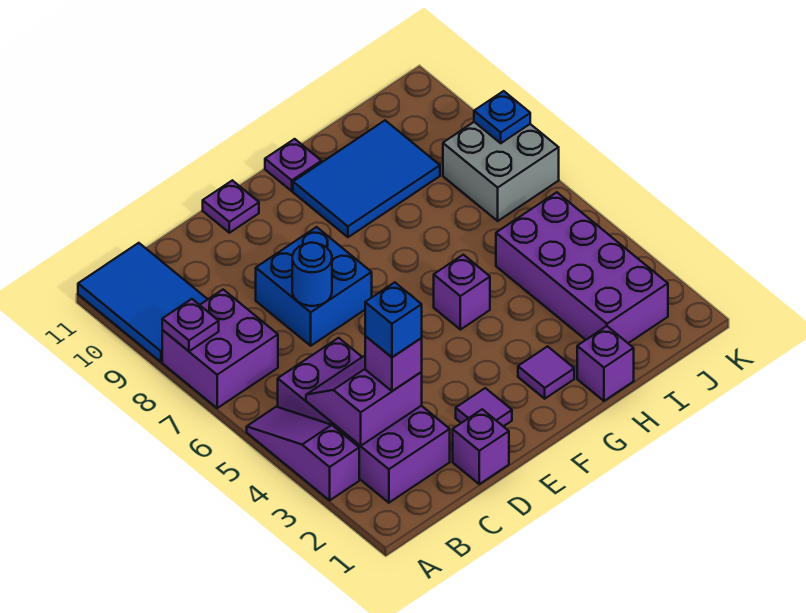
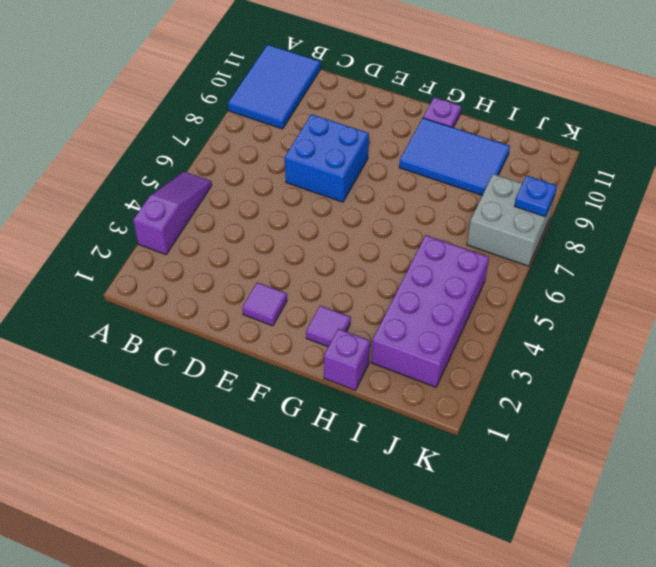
none -> purple brick A7:B8 level 1
none -> purple brick B2:C5 level 1
none -> purple brick D1 level 1

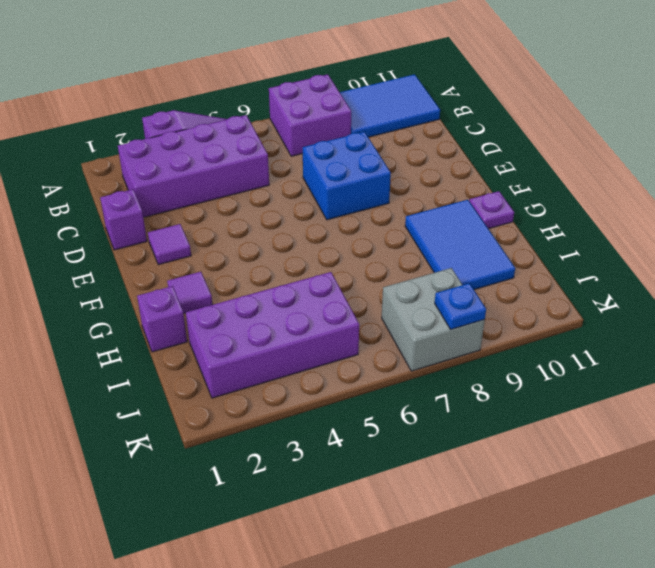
none -> purple plate E11 level 1
none -> purple brick G5 level 1
none -> purple plate A8 level 2

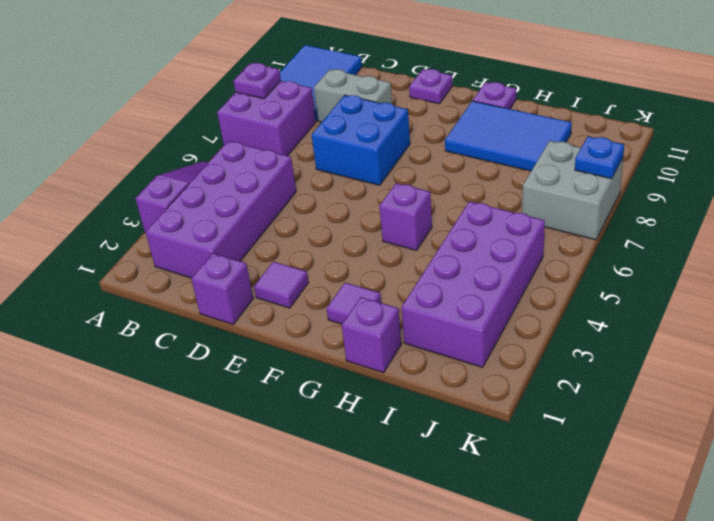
grey brick C9:D9 level 1 -> none
none -> purple slope B3:C4 level 2 top 3
none -> blue round brick D7 level 2
none -> purple brick C3 level 3

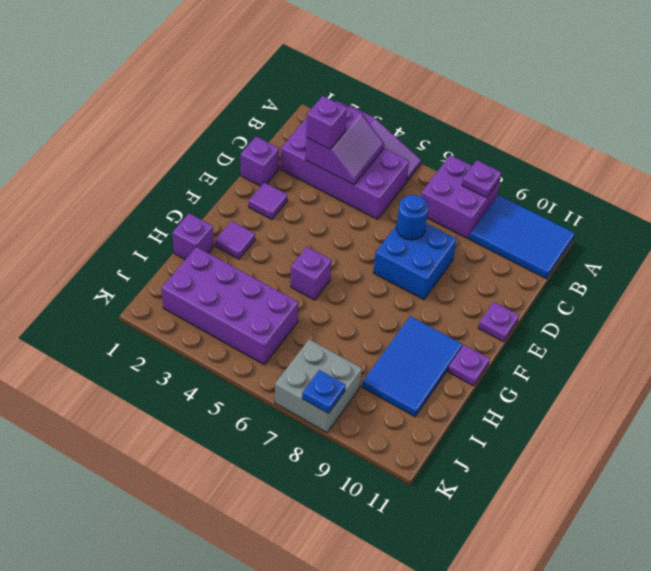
none -> blue brick C3 level 4

